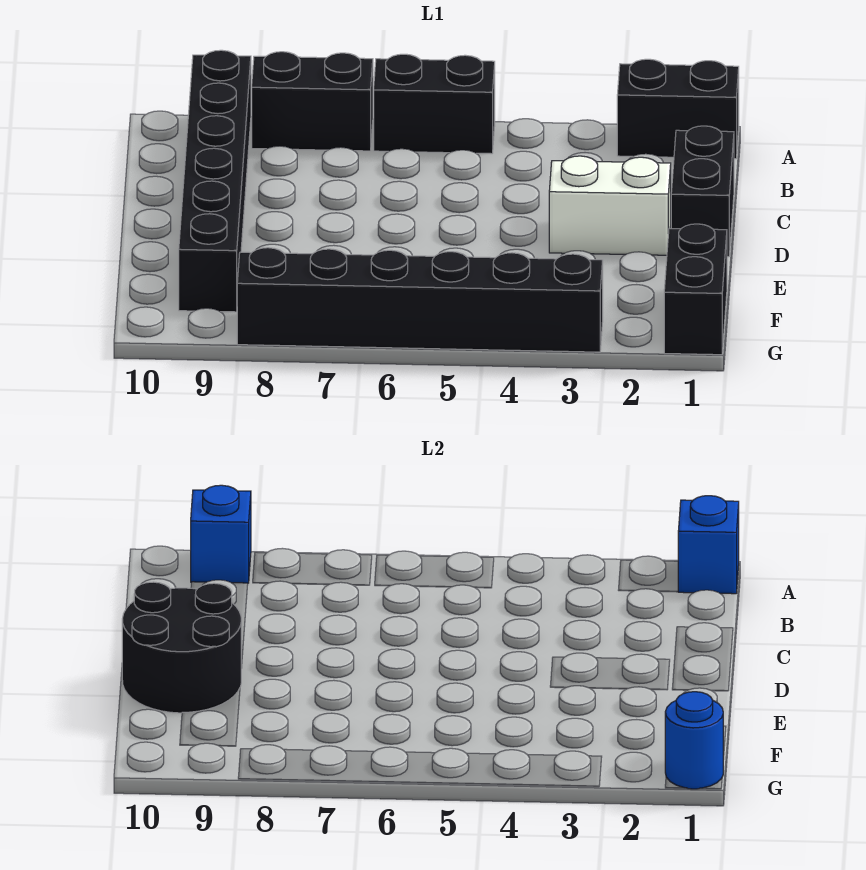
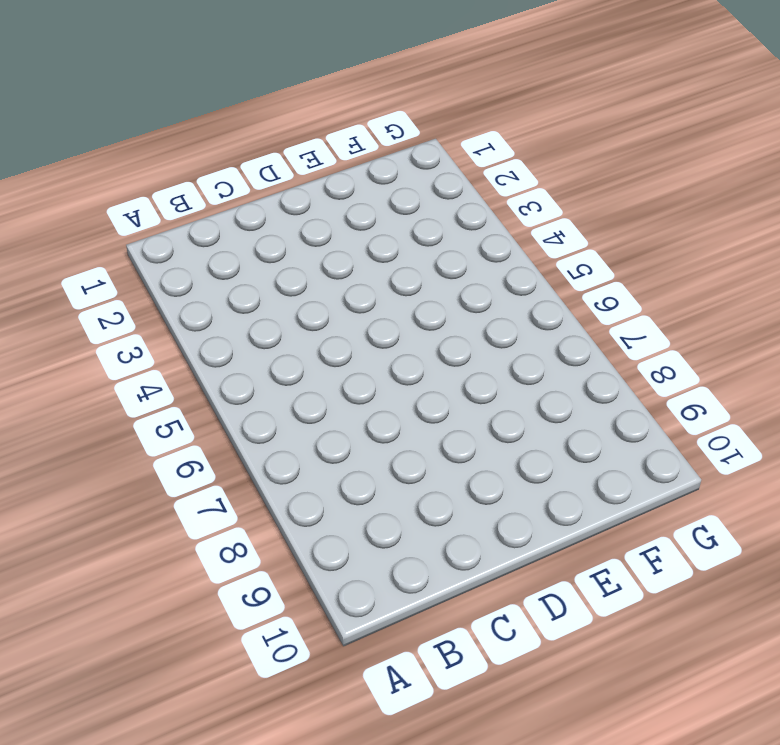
none -> black brick A1:A2 level 1
none -> black brick A5:A6 level 1
none -> black brick A7:A8 level 1

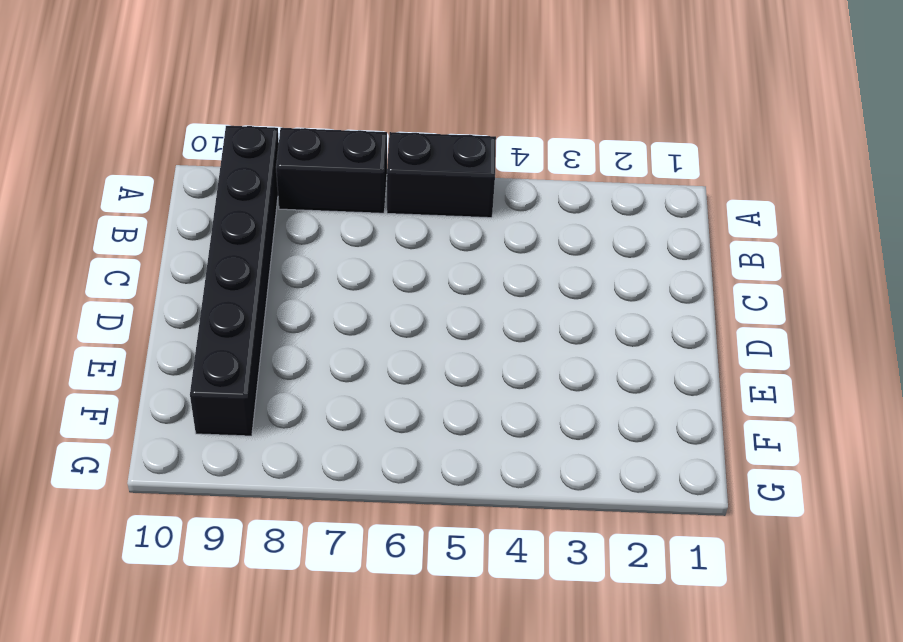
none -> black brick A1:A2 level 1
none -> black brick C1:D1 level 1
none -> white brick D2:D3 level 1

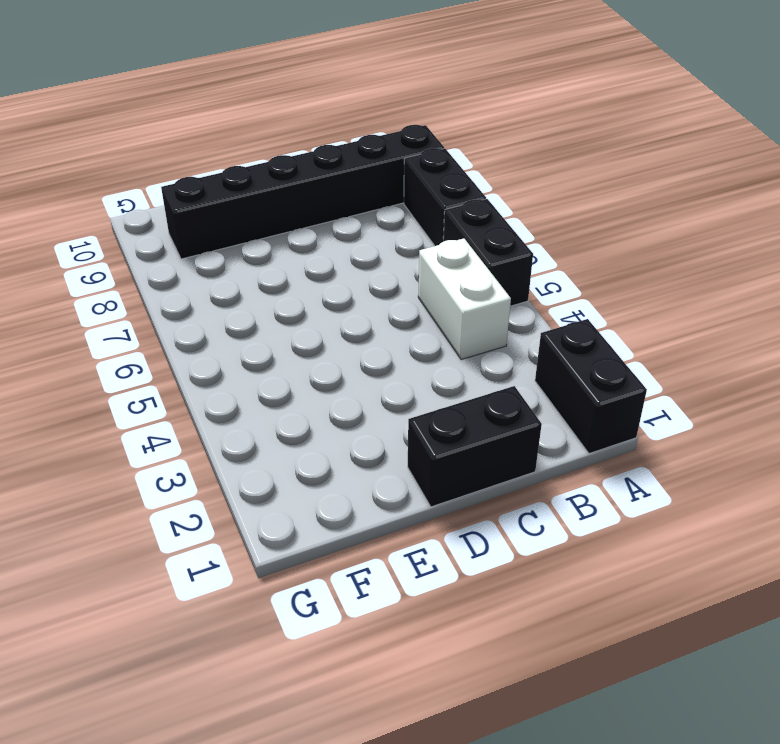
white brick B4:B5 level 1 -> white brick D2:D3 level 1
none -> black brick F1:G1 level 1
none -> black brick G3:G8 level 1
none -> blue brick A1 level 2

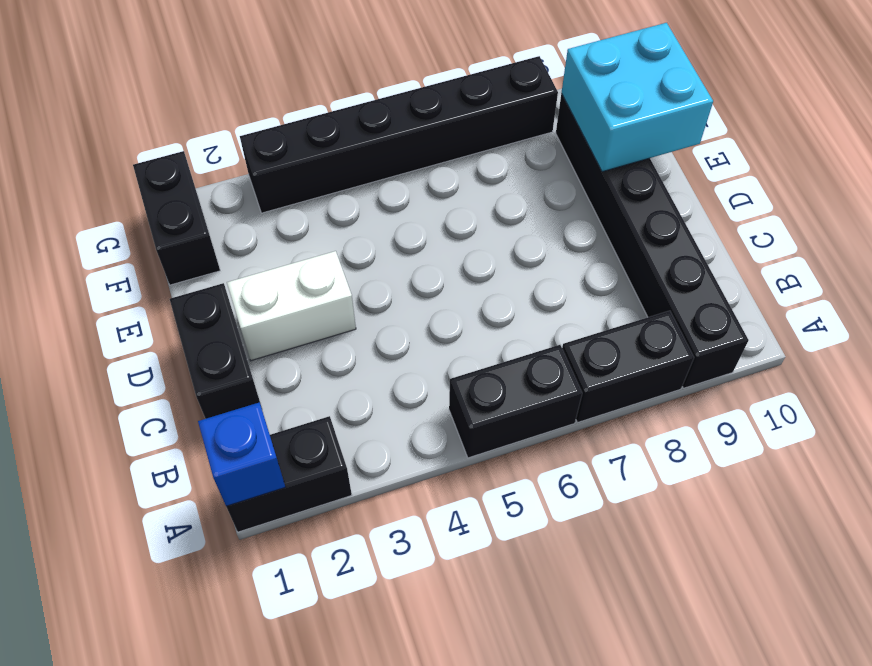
cyan brick E9:F10 level 2 -> black round brick D9:E10 level 2
none -> blue brick A9 level 2
none -> blue round brick G1 level 2

